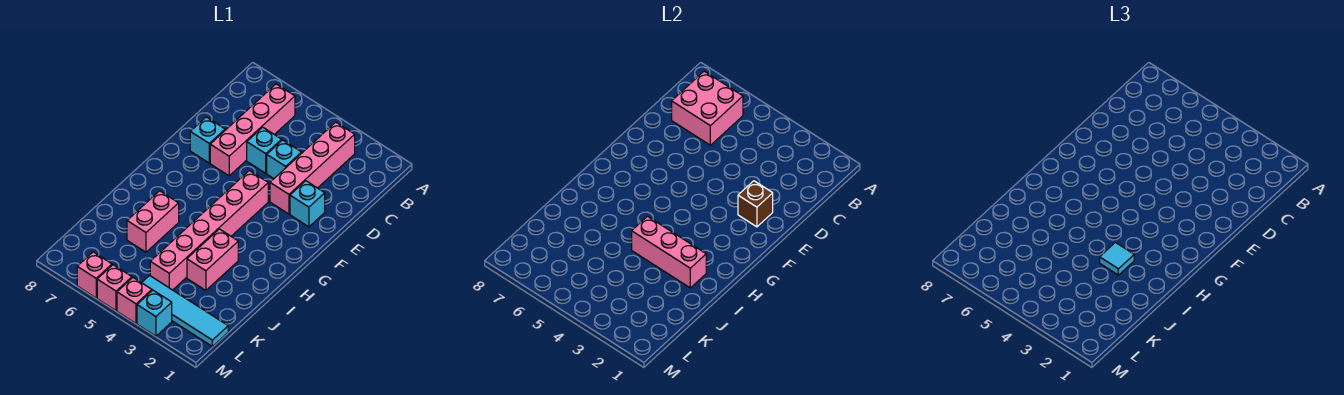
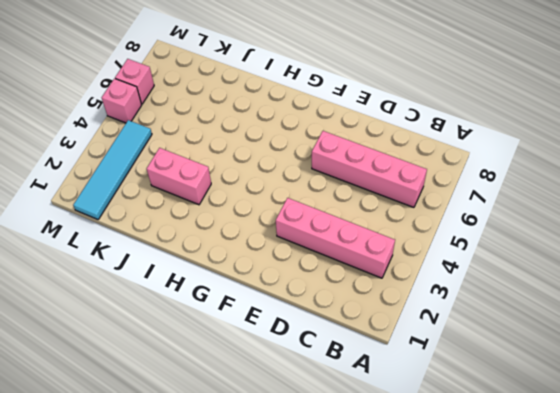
none -> cyan brick D4 level 1
none -> cyan brick D5 level 1
none -> cyan brick E2 level 1

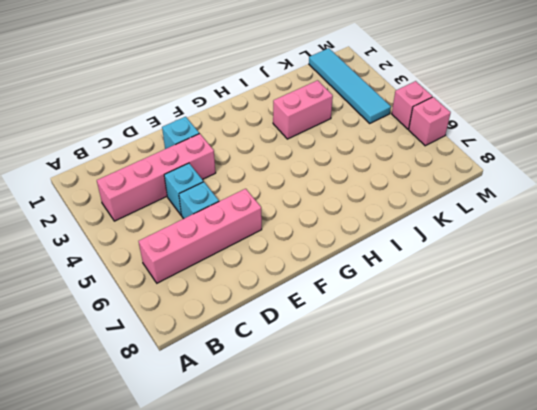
none -> cyan brick E7 level 1
none -> pink brick F4:K4 level 1
none -> pink brick I6:J6 level 1

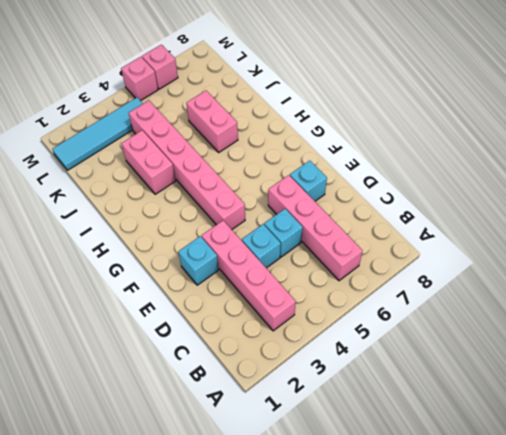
none -> cyan brick M3 level 1
none -> pink brick M4 level 1
none -> pink brick B6:C7 level 2

